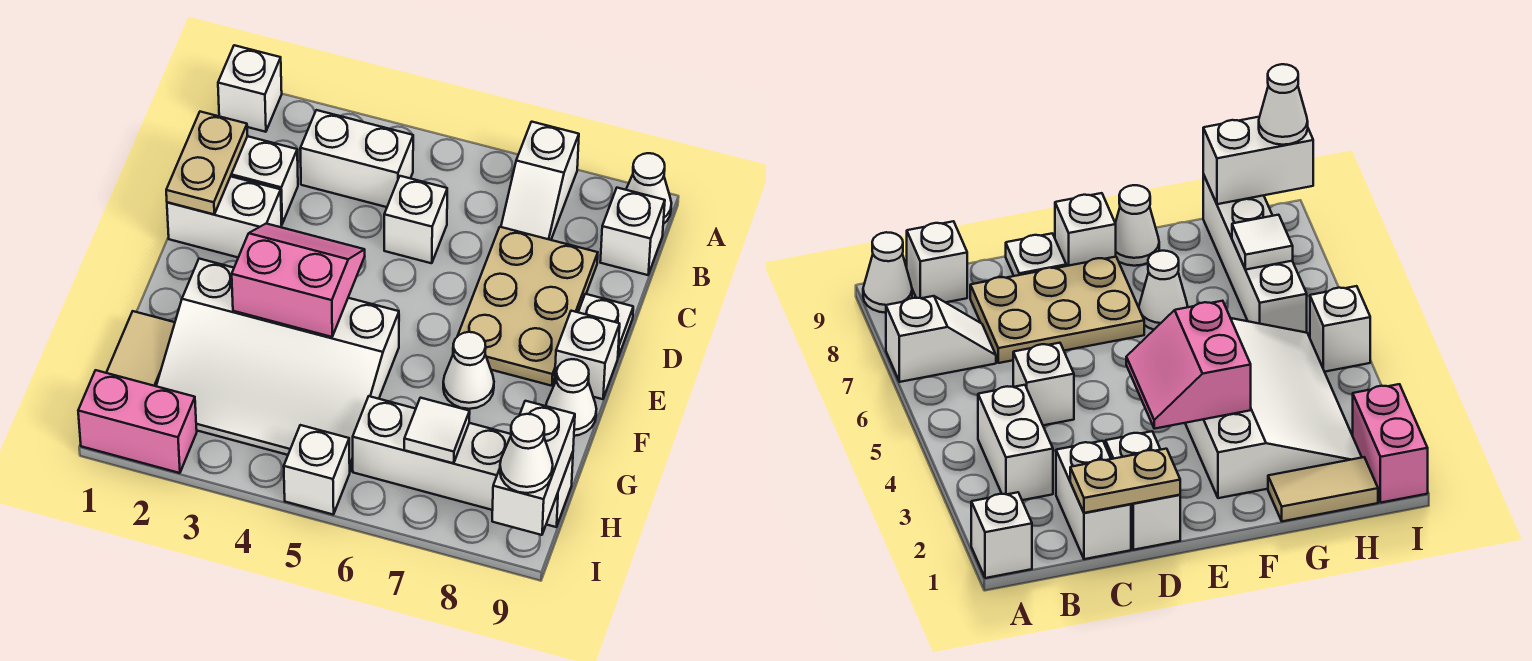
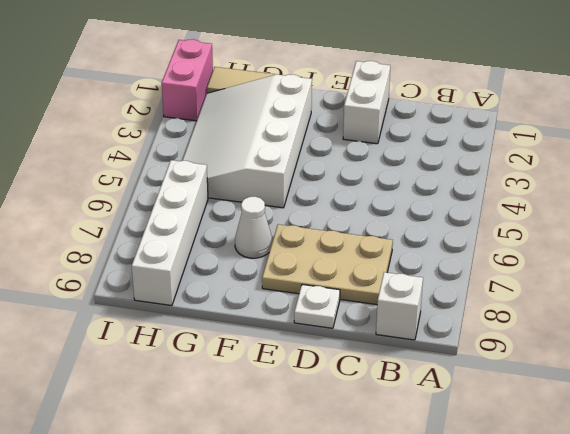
none -> white brick A1 level 1
none -> white slope A7:B7 level 1 top A
none -> white cone A9 level 1

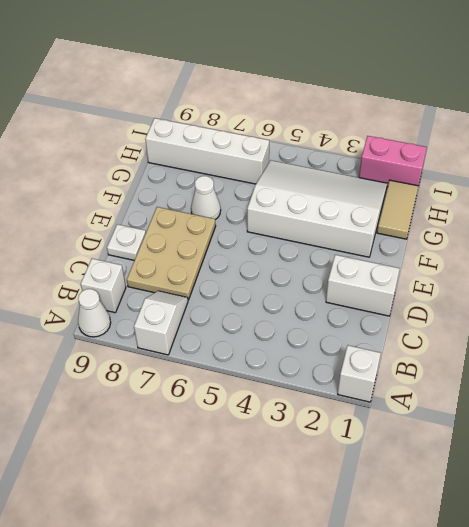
none -> white brick B3:B4 level 1
none -> white brick C1:C2 level 1
none -> white brick C5 level 1

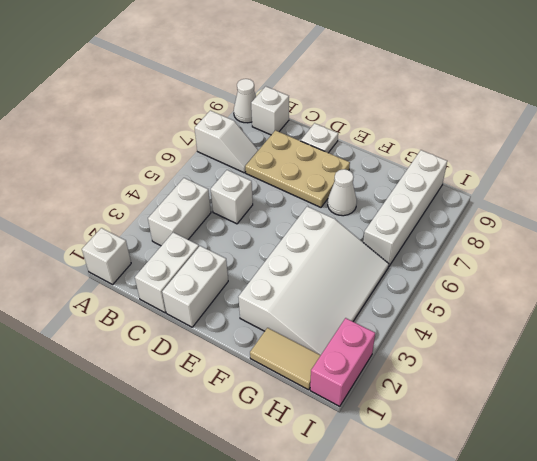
none -> white brick E9 level 1
none -> white cone F9 level 1
none -> white brick I5 level 1

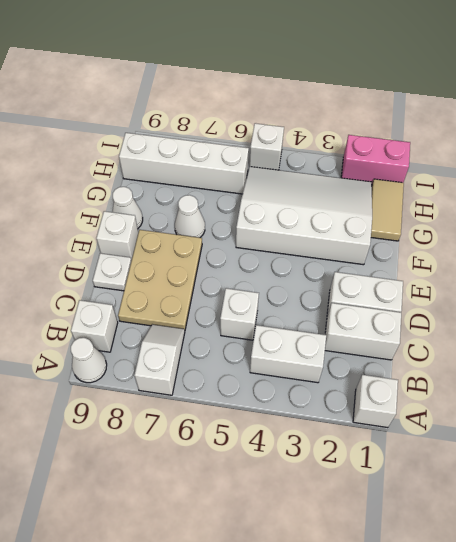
none -> tan plate C1:D1 level 2
none -> pink slope E3:F4 level 2 top F
none -> white tile H7 level 2

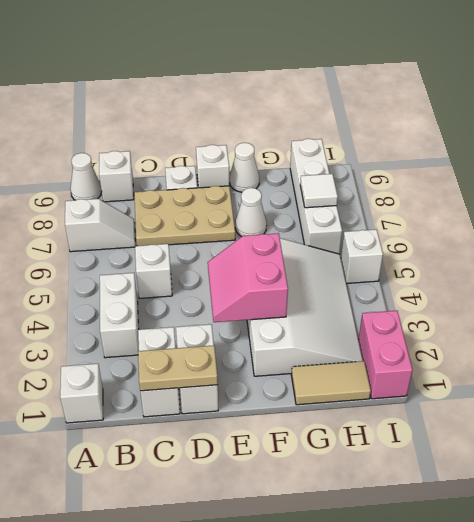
none -> white brick H9:I9 level 2
none -> white cone I9 level 3

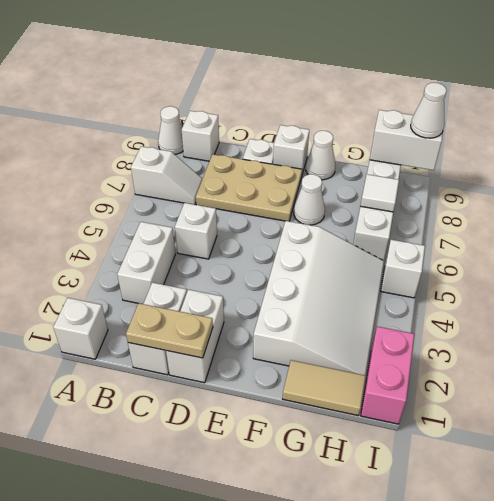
none -> pink slope E3:F4 level 2 top F

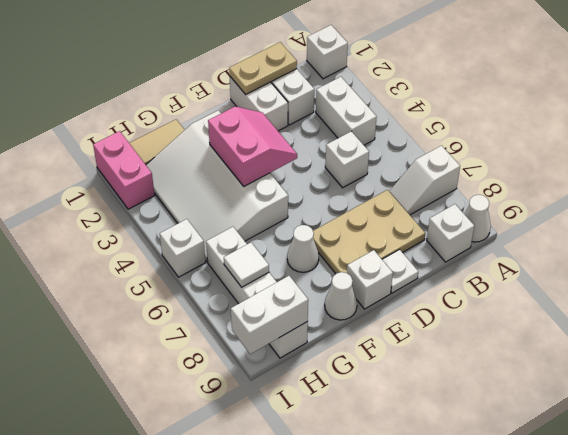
none -> white cone I9 level 3

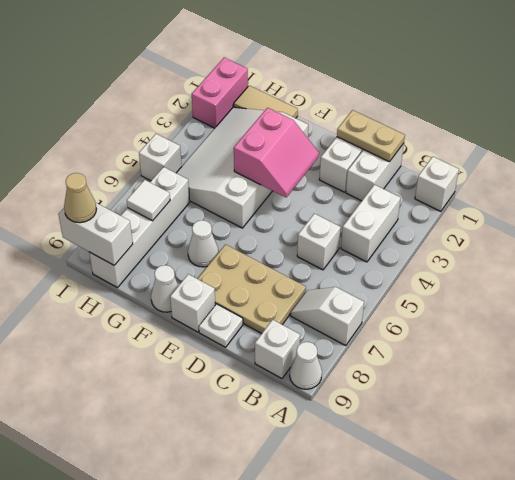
tan cone I9 level 3 -> white cone I9 level 3

